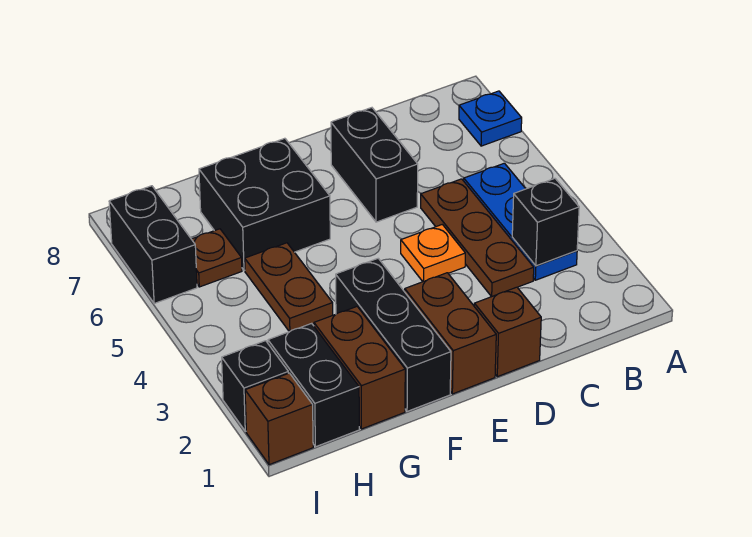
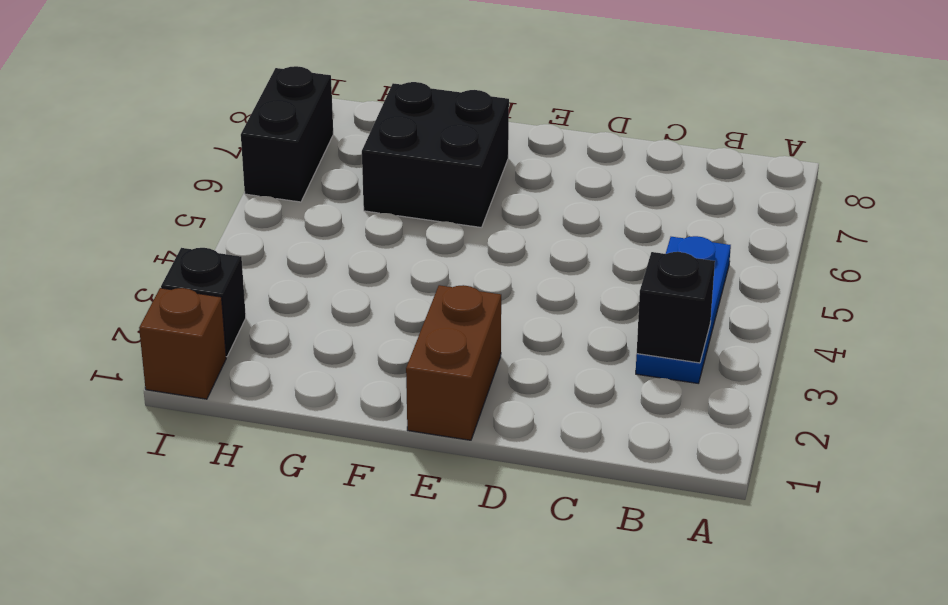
none -> blue plate A7 level 1
none -> brown plate C3:C5 level 1
none -> brown brick D1 level 1

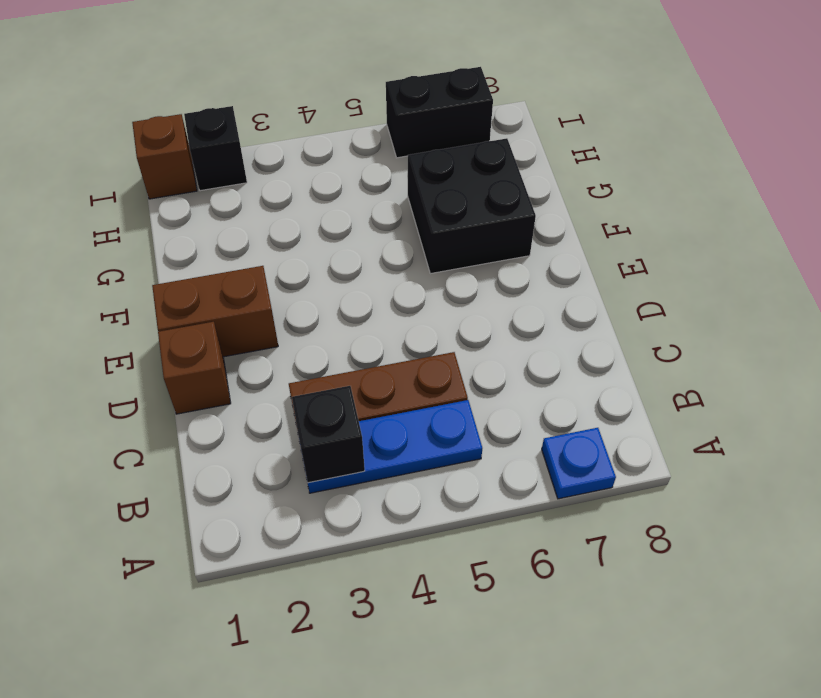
none -> orange plate D4 level 1
none -> black brick D6:D7 level 1
none -> black brick F1:F3 level 1

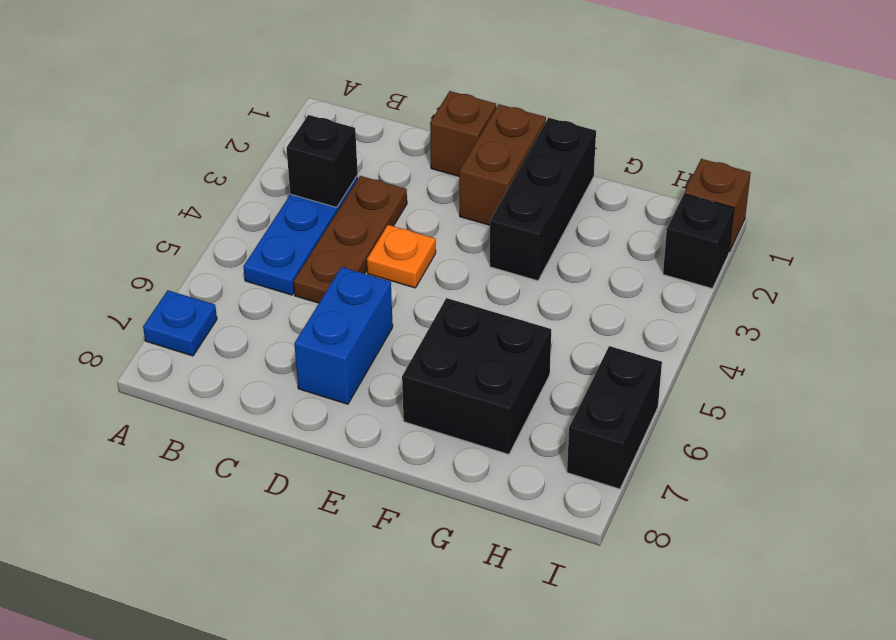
blue brick D6:D7 level 1 -> black brick D6:D7 level 1
none -> brown brick G1:G2 level 1
none -> brown plate G4:G5 level 1
none -> black brick H1:H2 level 1

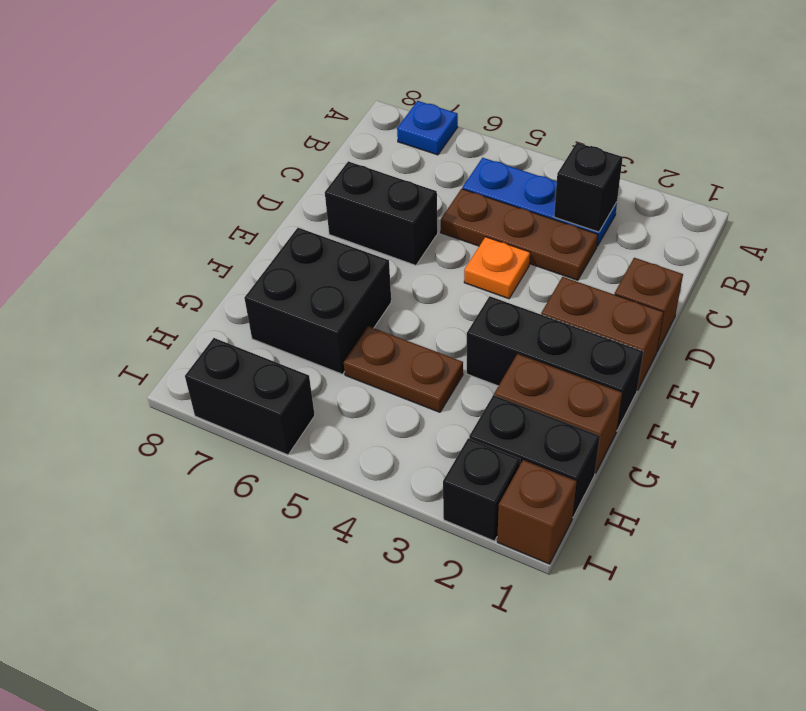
none -> brown plate H6 level 1

